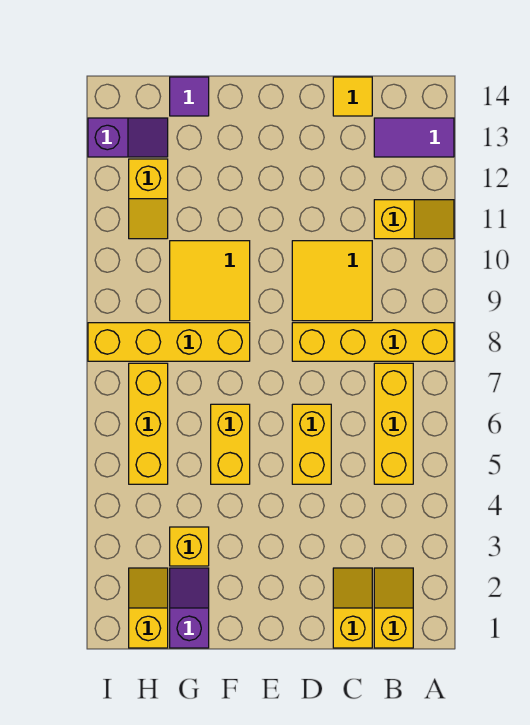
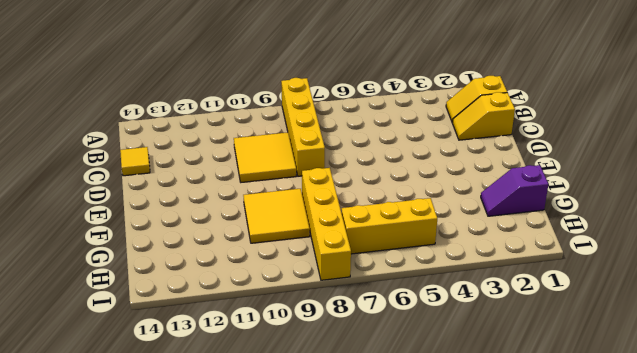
none -> yellow slope A11:B11 level 1 top B
none -> purple tile A13:B13 level 1
none -> yellow brick B5:B7 level 1

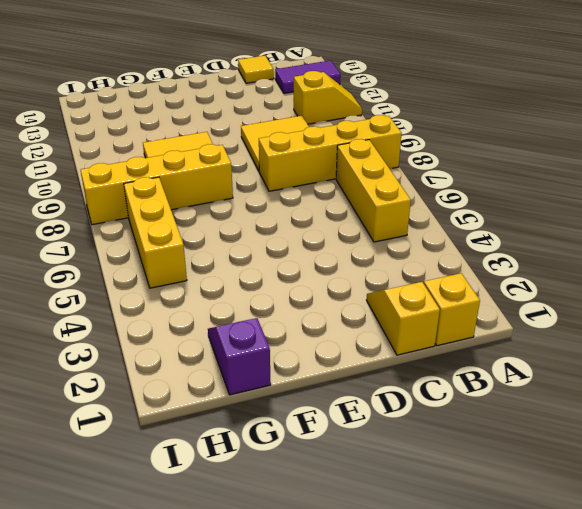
none -> yellow brick D5:D6 level 1
none -> yellow brick F5:F6 level 1
none -> yellow brick G3 level 1

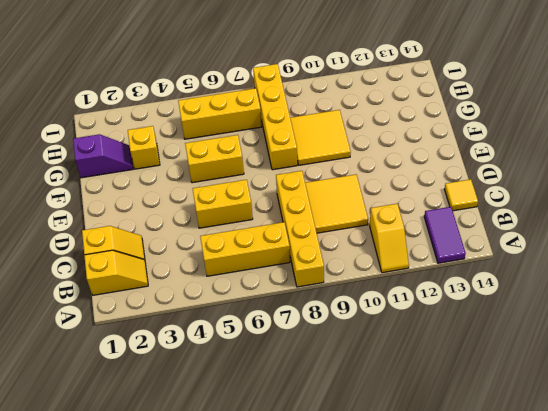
none -> purple tile G14 level 1
none -> yellow slope H1:H2 level 1 top 1
none -> yellow slope H11:H12 level 1 top 12

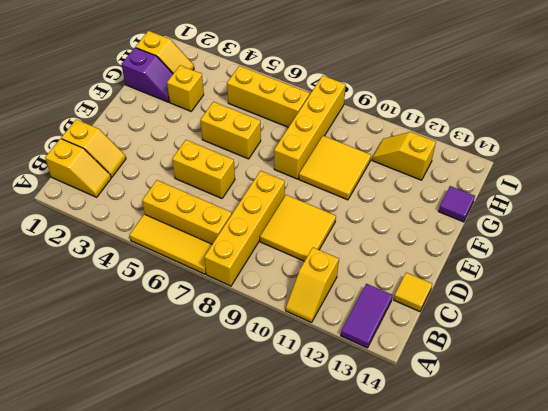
yellow tile A5:A7 level 1 -> none
none -> purple slope H13:I13 level 1 top I

